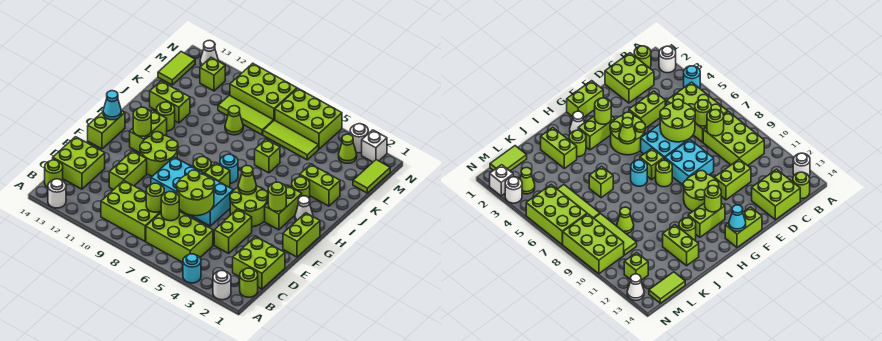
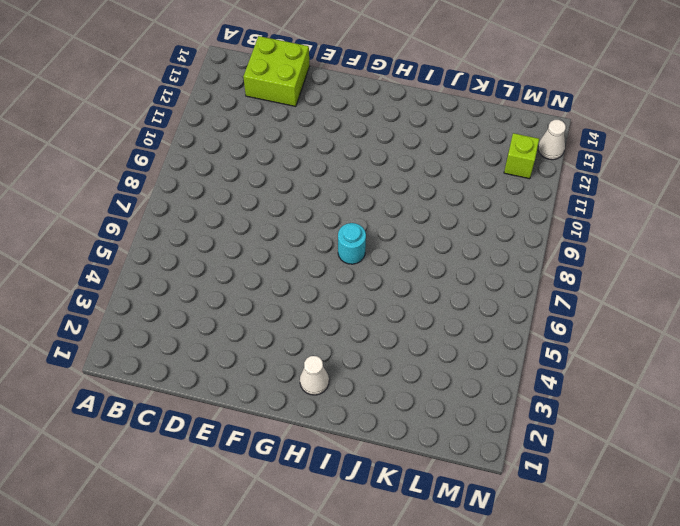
none -> white round brick A2 level 1
none -> cyan round brick A4 level 1
none -> white round brick A13 level 1
none -> lime round brick B1 level 1

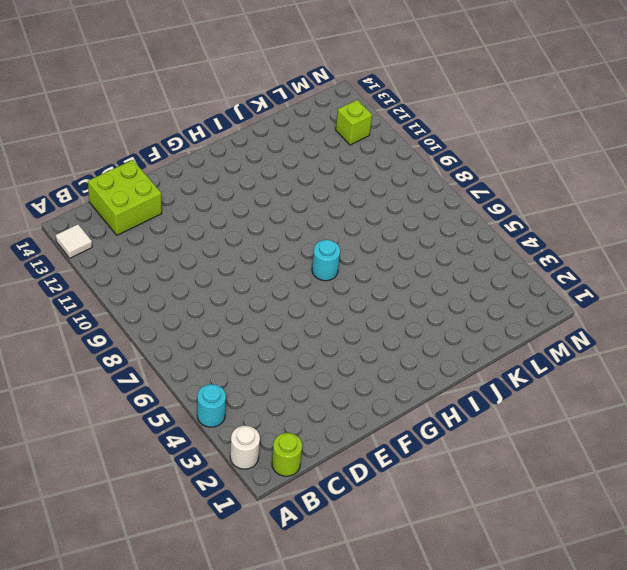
white tile A13 level 1 -> white round brick A13 level 1
none -> lime brick B5:C7 level 1
none -> lime brick B8:C10 level 1
none -> lime round brick B14 level 1
none -> lime brick C1:D2 level 1

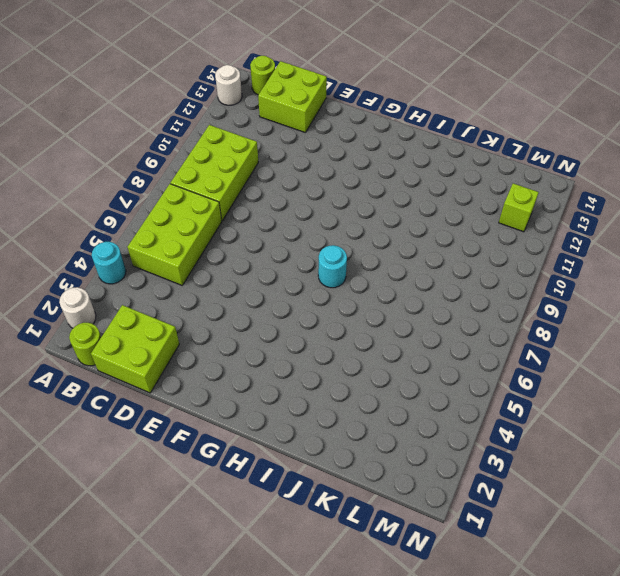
none -> lime brick D4:E4 level 1
none -> lime brick D11:E11 level 1
none -> cyan brick E6:F7 level 1
none -> cyan brick E8:F9 level 1

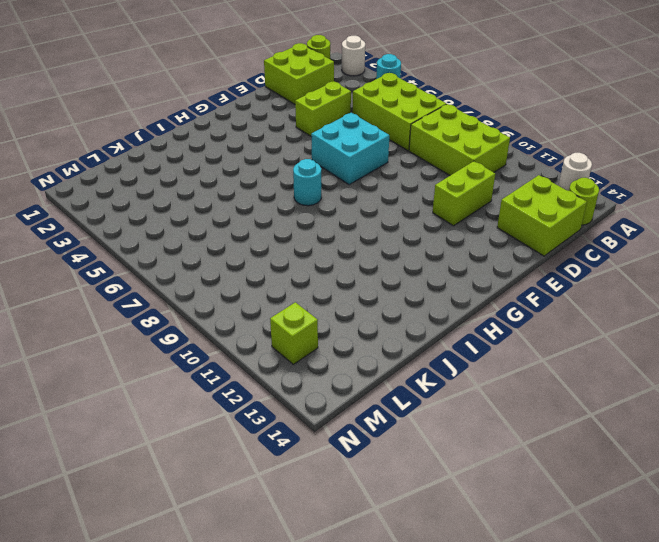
none -> cyan brick E8:F9 level 1
none -> lime brick F1:G1 level 1
none -> lime round brick F4:G5 level 1
none -> lime round brick F10:G11 level 1

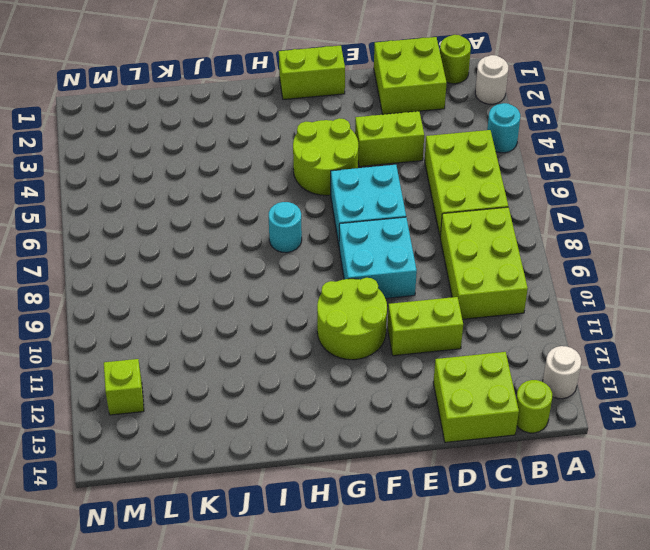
none -> lime brick F14:G14 level 1
none -> lime brick G3:H3 level 1
none -> lime brick G7 level 1
none -> lime round brick G8 level 1

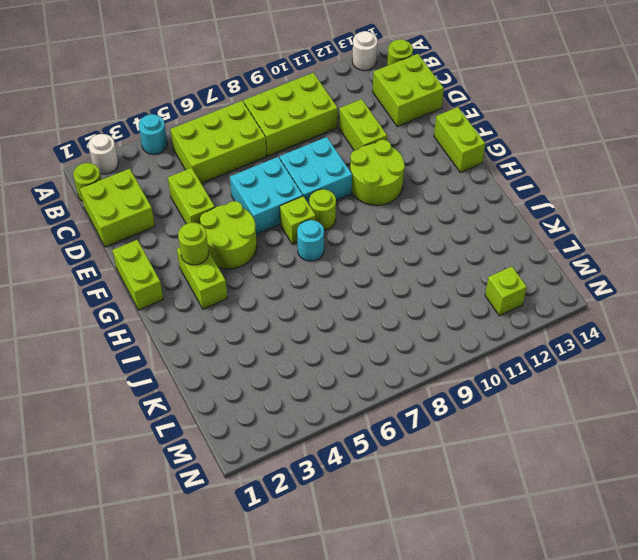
none -> lime brick G12:H12 level 1
none -> white cone H2 level 1
none -> lime round brick I3 level 1
none -> lime round brick I12 level 1

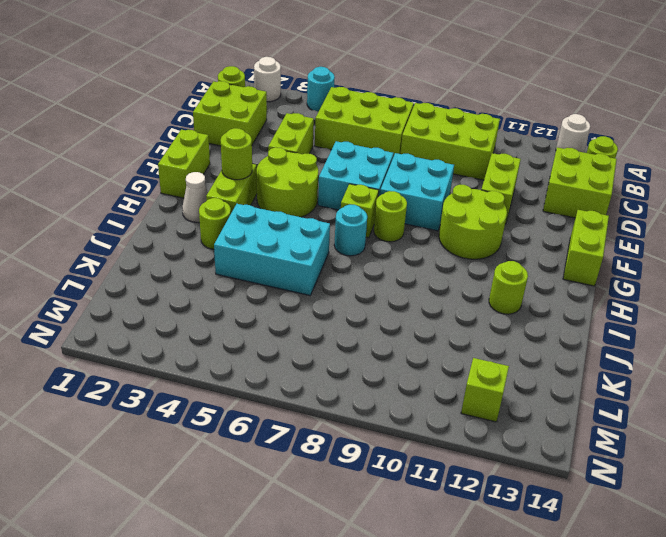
cyan brick I4:J6 level 1 -> lime brick J6 level 1
none -> lime brick G12:H12 level 1
none -> lime brick J2:J3 level 1
none -> lime brick J12:J13 level 1
none -> lime cone K9 level 1

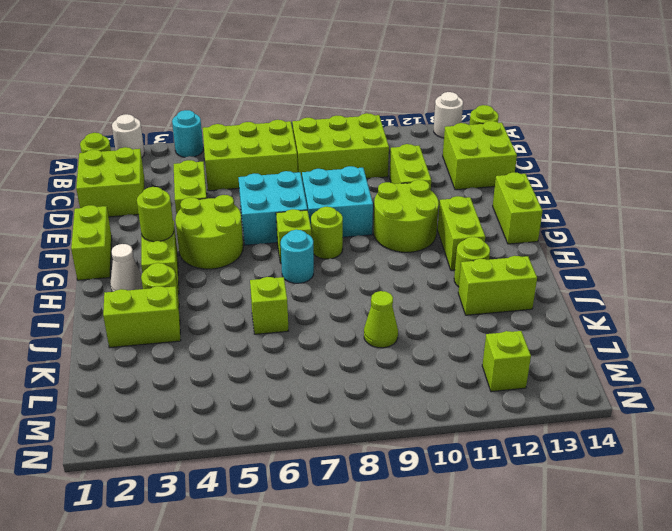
none -> lime tile L1:M1 level 1
none -> lime tile L5:L7 level 1
none -> lime tile L8:L10 level 1
none -> lime tile L14:M14 level 1

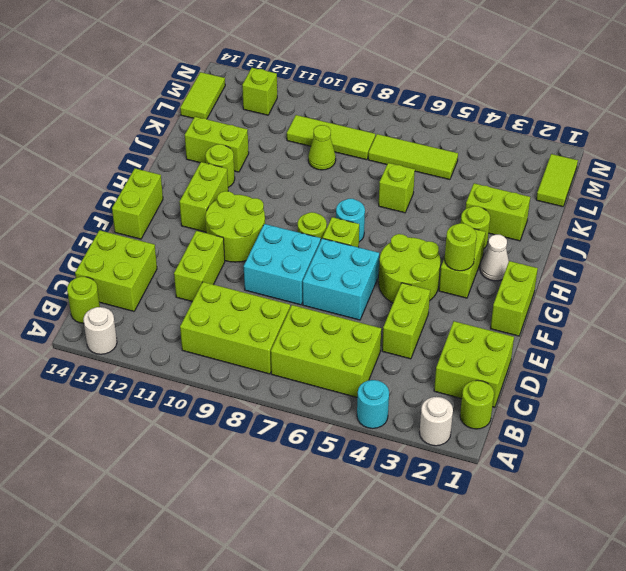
none -> lime cone M3 level 1
none -> lime brick M5:N7 level 1
none -> lime brick M8:N10 level 1
none -> white brick N2 level 1

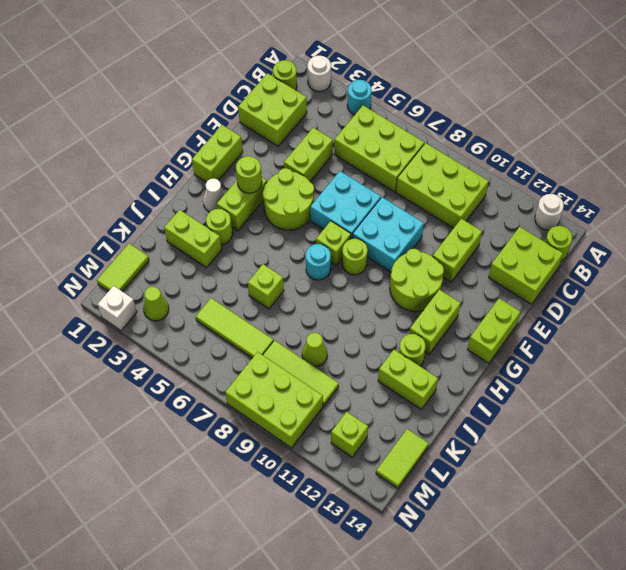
none -> lime brick M5:N7 level 1
none -> white round brick N3 level 1
none -> white cone N13 level 1
none -> lime round brick C7 level 2

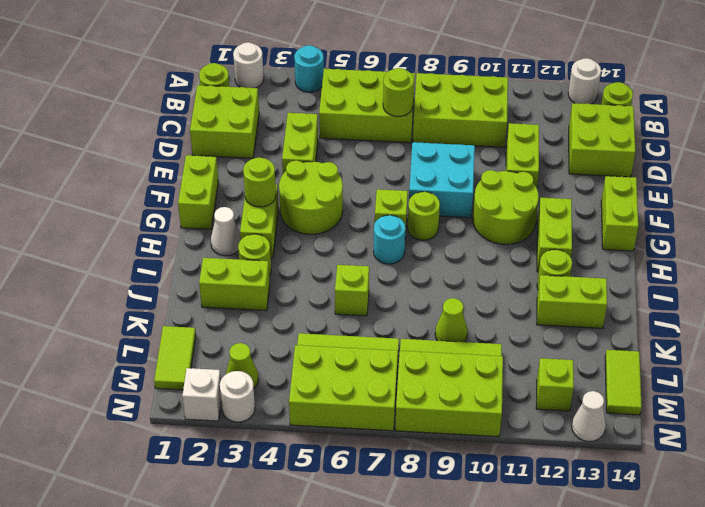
none -> cyan brick E6:F7 level 1
none -> lime round brick C8 level 2
none -> lime round brick D6:E7 level 2
none -> lime cone G5 level 2

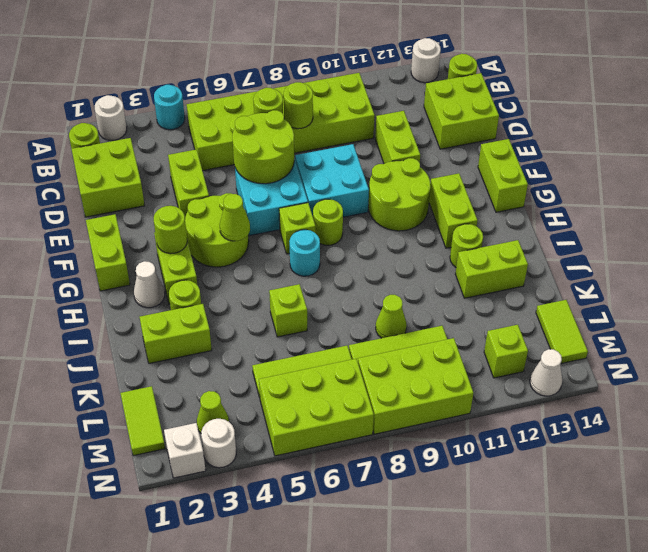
none -> lime round brick G12 level 2
none -> cyan cone G14 level 2

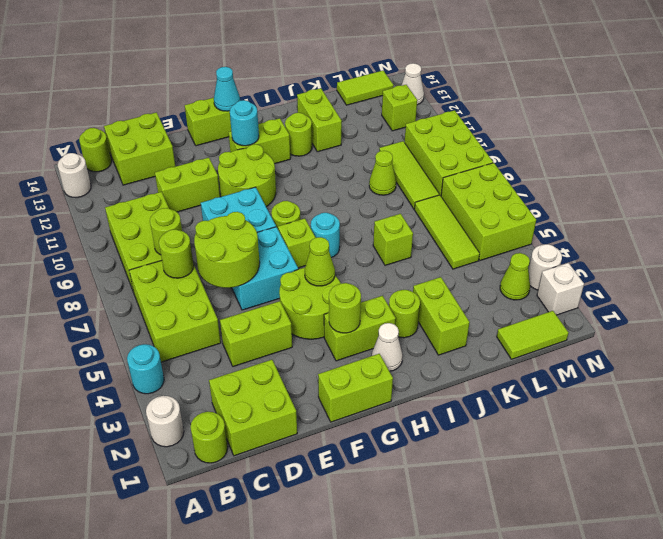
cyan round brick G12 level 2 -> lime round brick G12 level 2

